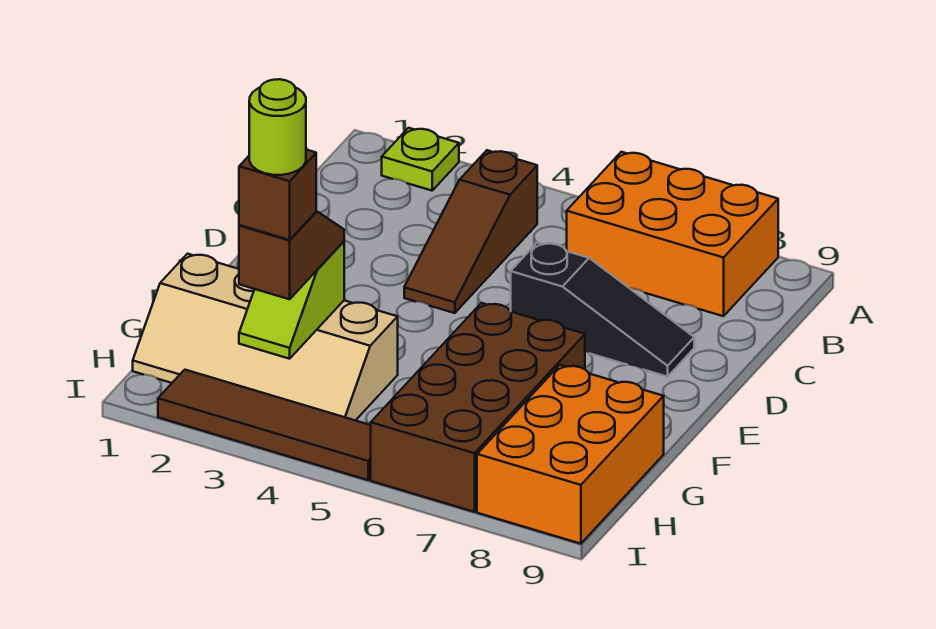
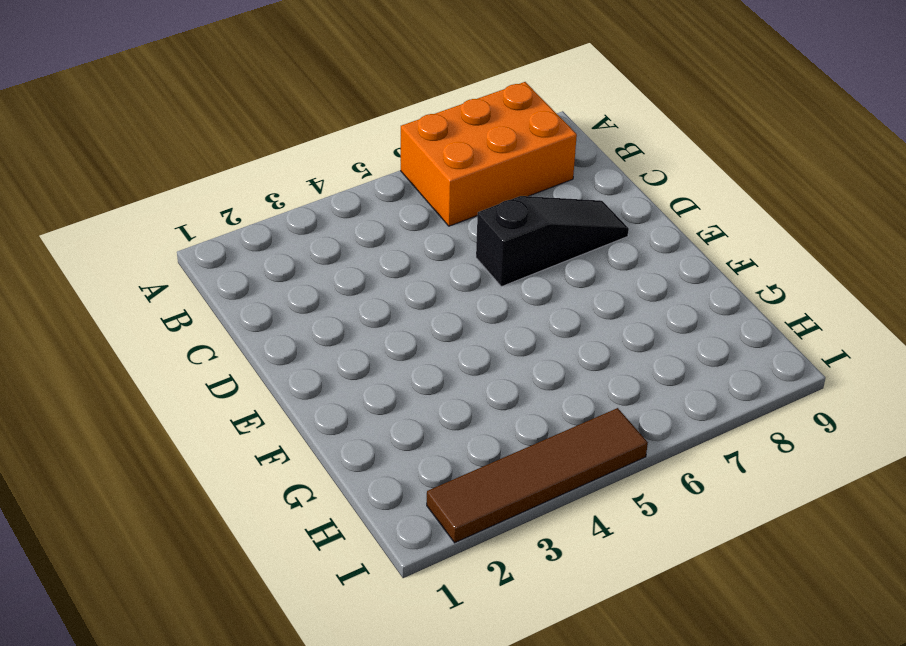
none -> lime plate A2 level 1
none -> brown slope B4:D4 level 1 top B
none -> brown brick F6:I7 level 1

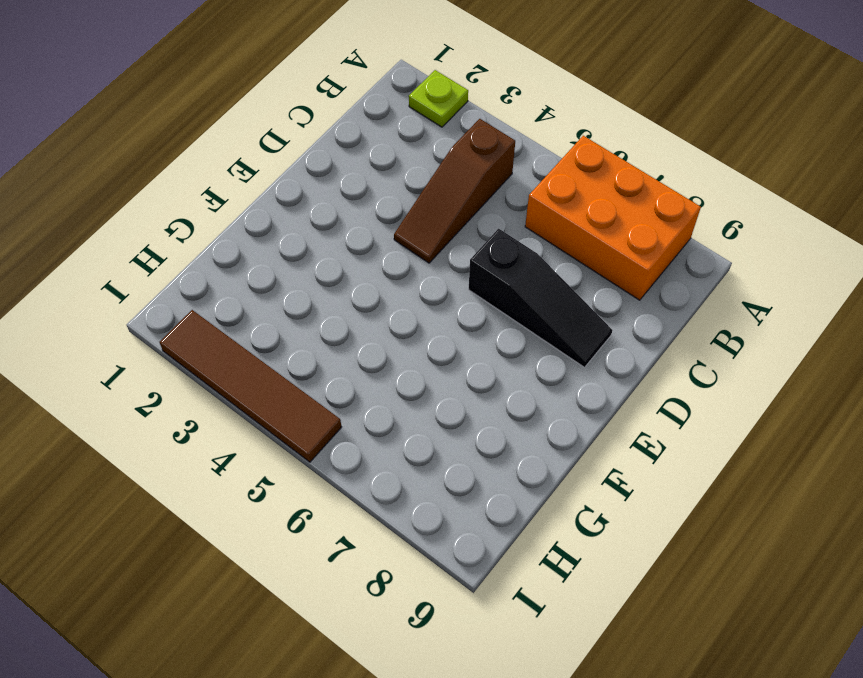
none -> brown brick F6:I7 level 1
none -> tan slope G1:H4 level 1 top G
none -> orange brick G8:I9 level 1

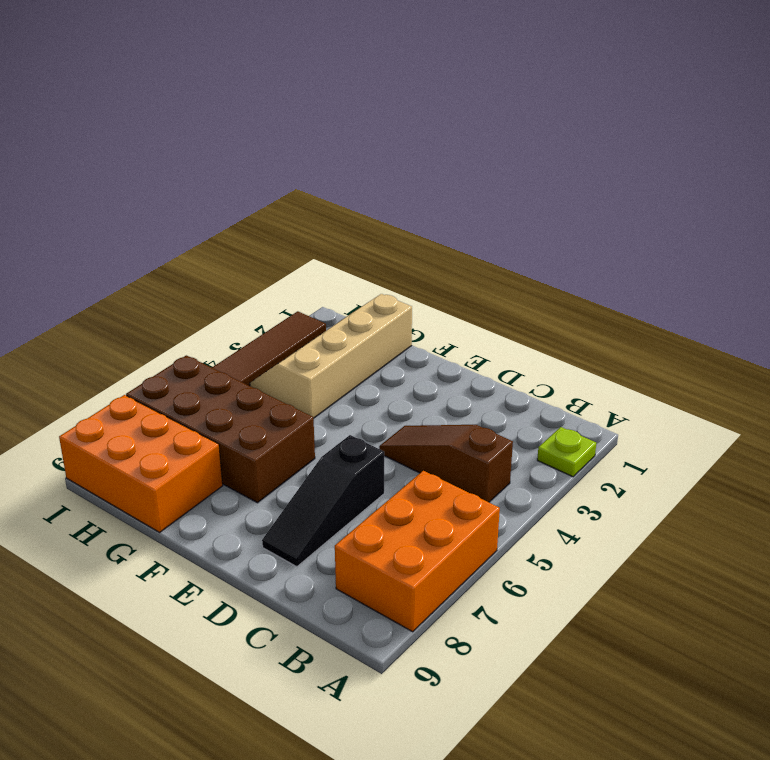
none -> lime slope G3:H3 level 2 top G
none -> brown slope G3:H3 level 3 top H
none -> brown brick H3 level 4

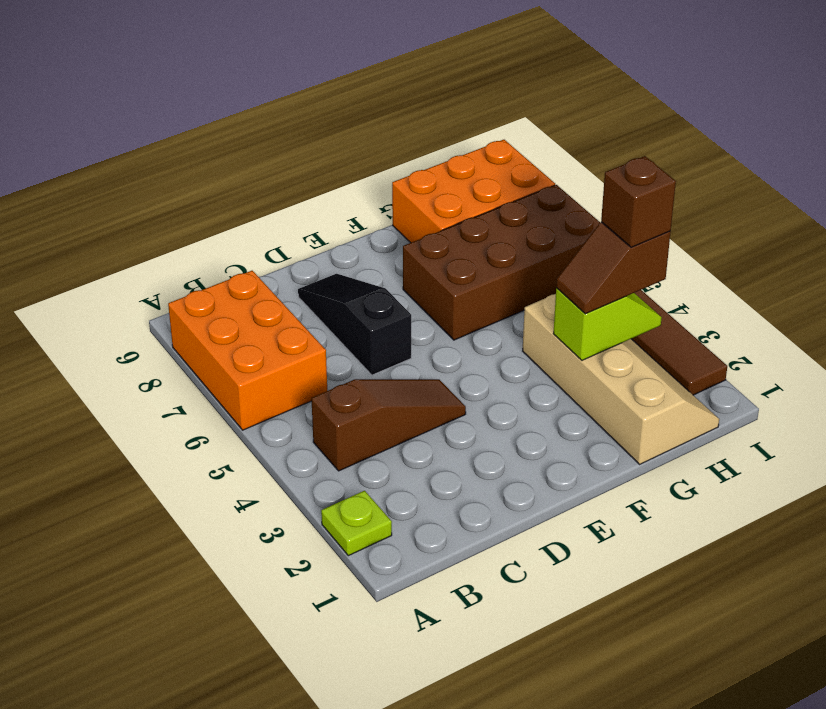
none -> lime round brick H3 level 5

